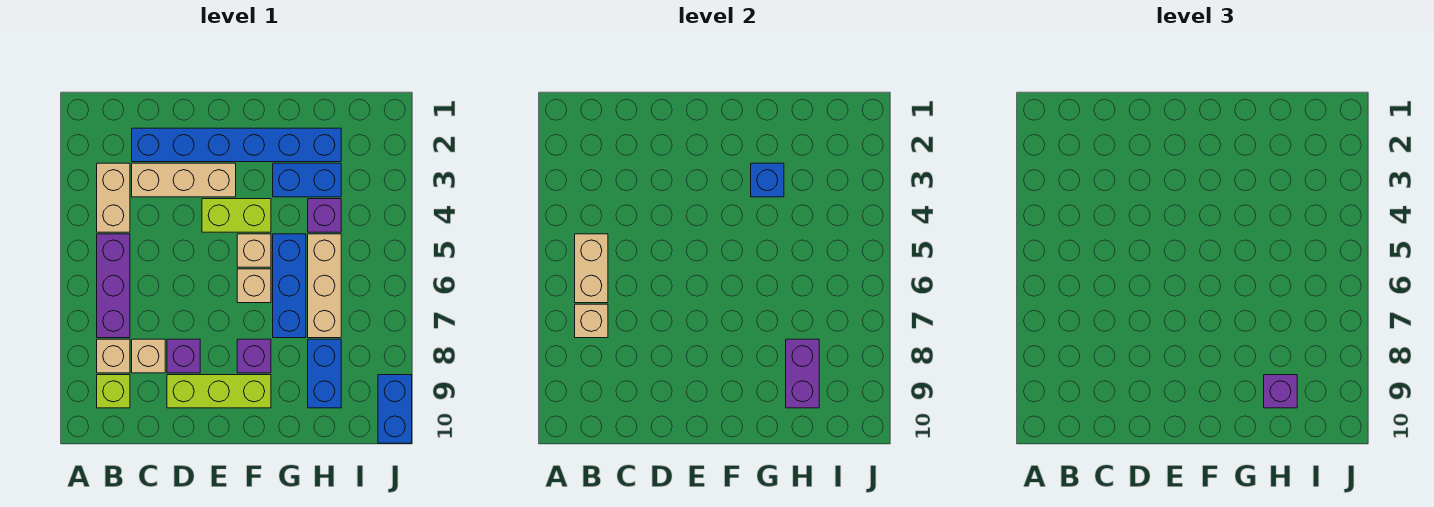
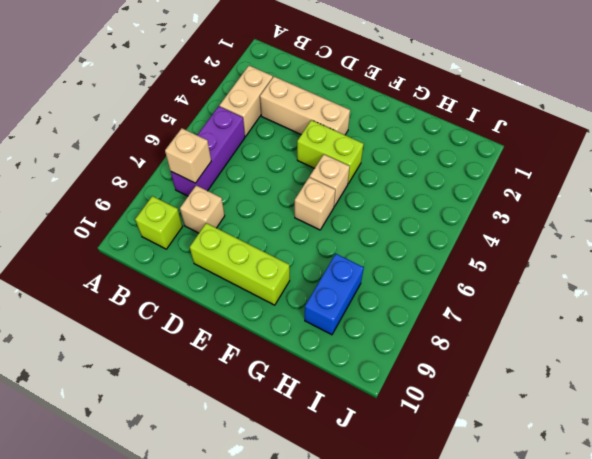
none -> tan brick B8 level 1
none -> blue brick C2:H2 level 1
none -> purple brick D8 level 1

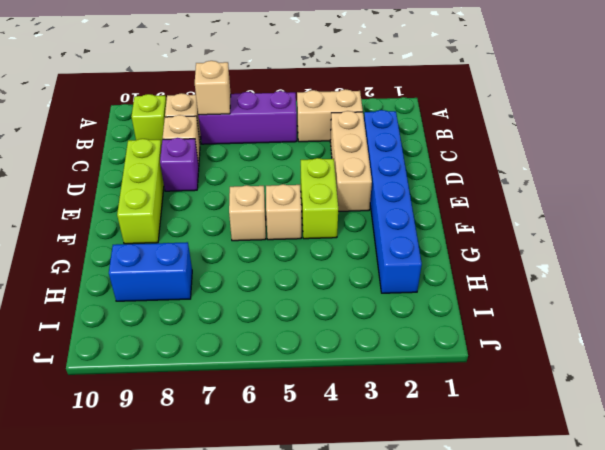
none -> purple brick F8 level 1
none -> blue brick G3:H3 level 1
none -> blue brick G5:G7 level 1

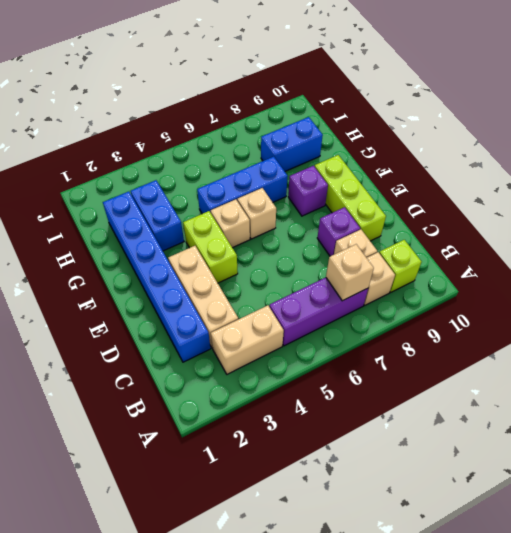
none -> purple brick H4 level 1
none -> tan brick H5:H7 level 1
none -> blue brick J9:J10 level 1

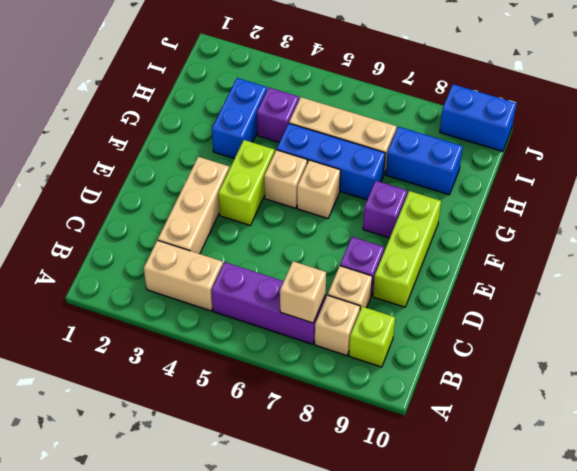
none -> blue brick C2:H2 level 1
none -> tan brick B5:B6 level 2
none -> blue brick G3 level 2

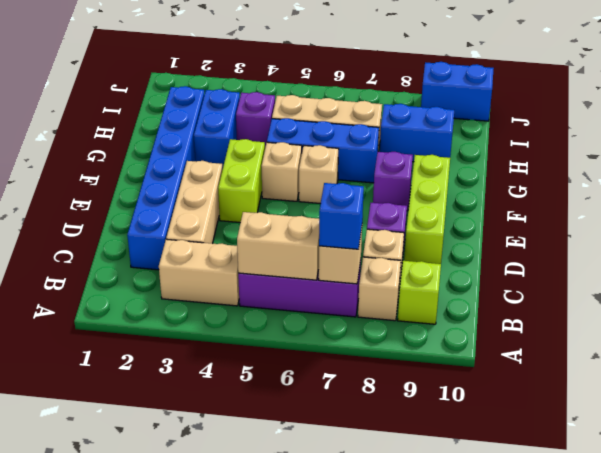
blue brick B7 level 3 -> blue brick G3 level 2
none -> purple brick H8:H9 level 2
none -> purple brick H9 level 3

